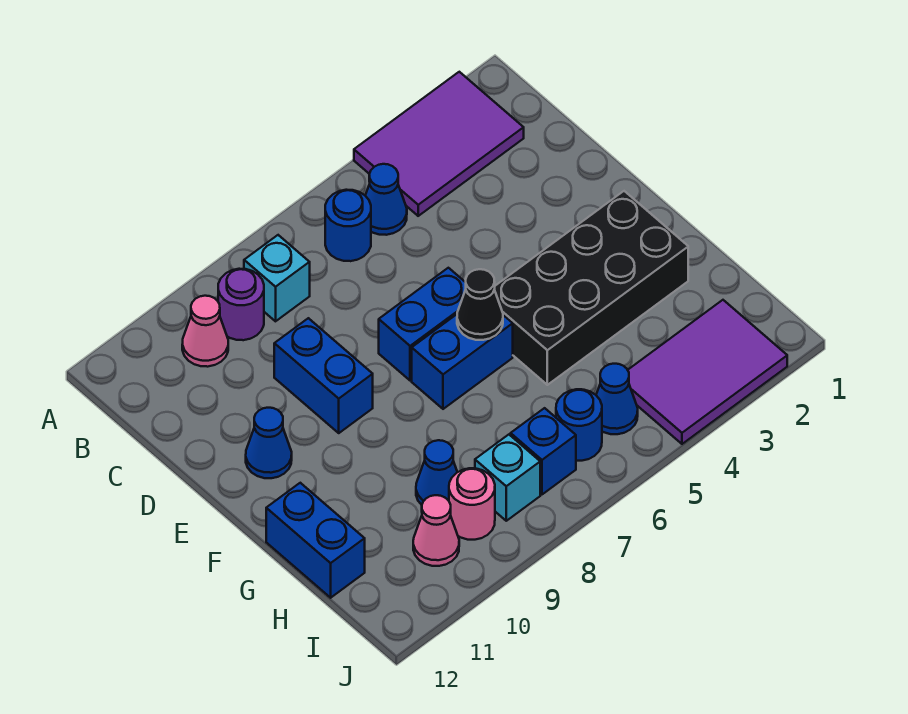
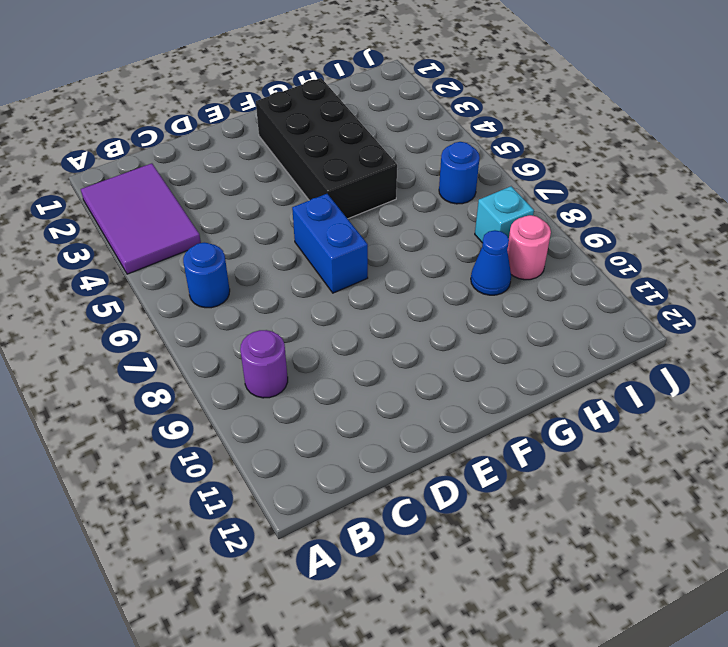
none -> blue cone B5 level 1
none -> cyan brick B8 level 1
none -> pink cone B10 level 1

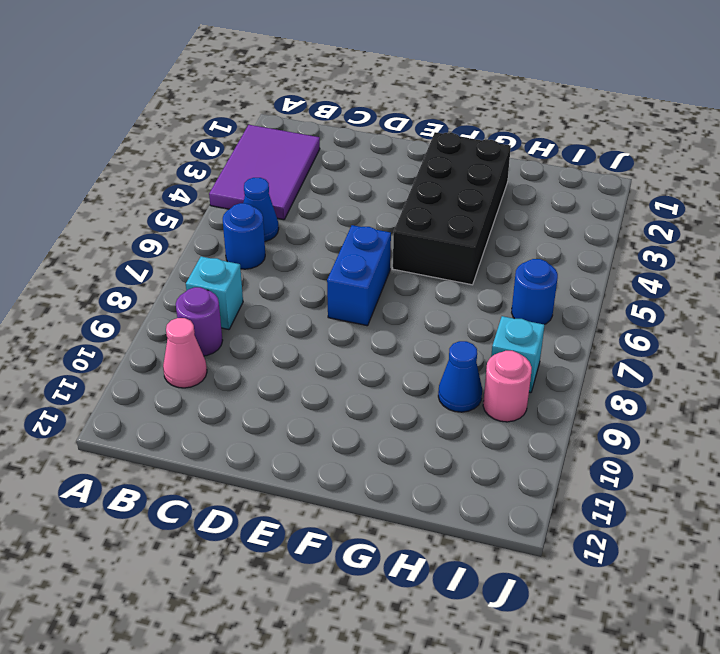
none -> blue brick D9:E9 level 1
none -> blue cone E11 level 1
none -> blue brick F6:F7 level 1

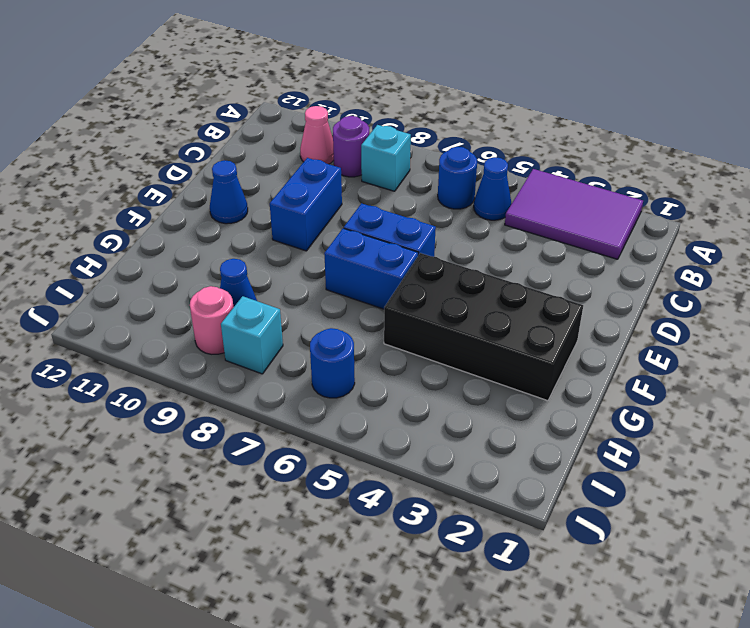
none -> blue brick G12:H12 level 1
none -> purple tile I2:J4 level 1
none -> blue cone I5 level 1

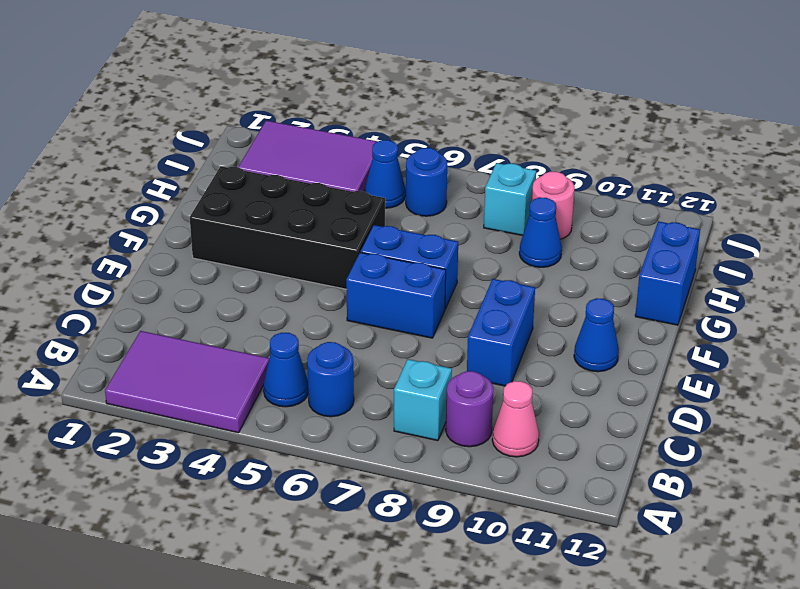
none -> blue brick I7 level 1
none -> pink cone I10 level 1
none -> black cone F6 level 2

